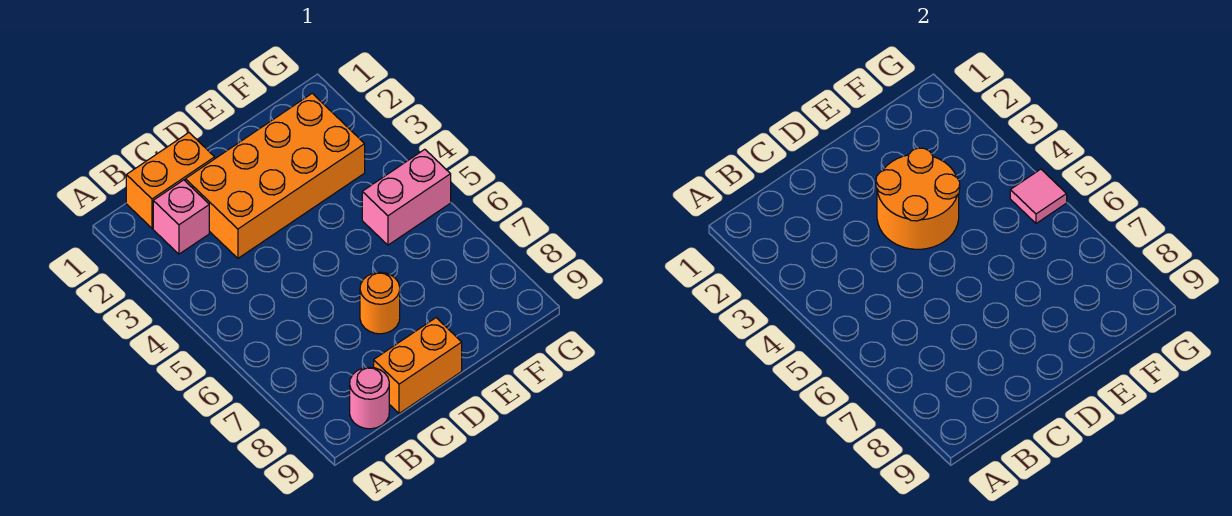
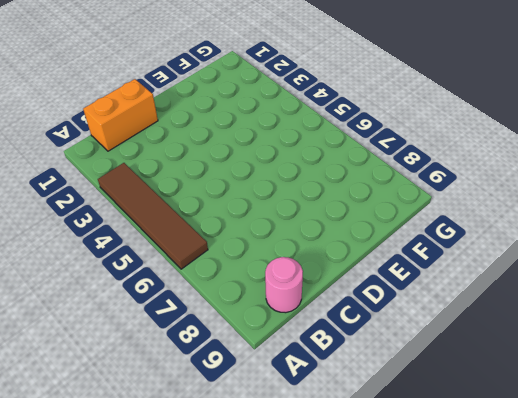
brown tile A3:A6 level 1 -> none
none -> pink brick B2 level 1
none -> orange brick C2:F3 level 1

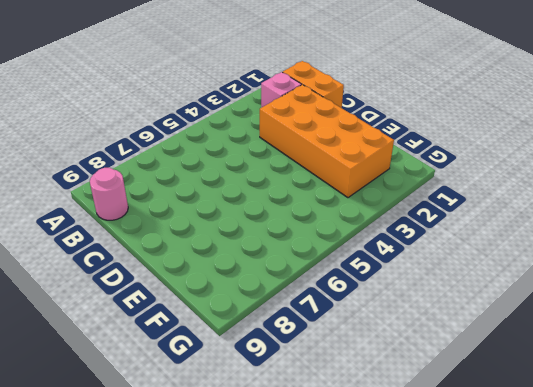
none -> orange brick C9:D9 level 1
none -> orange round brick D7 level 1

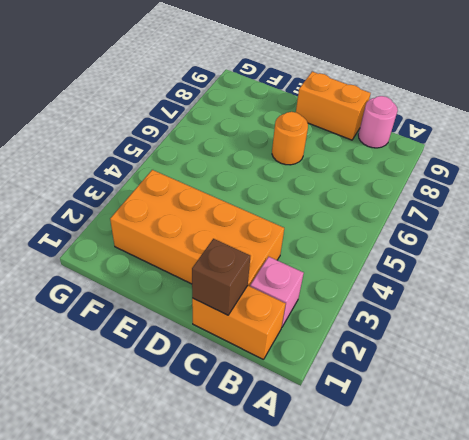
brown brick C1 level 2 -> none
none -> pink brick F5:G5 level 1
none -> orange round brick D3:E4 level 2

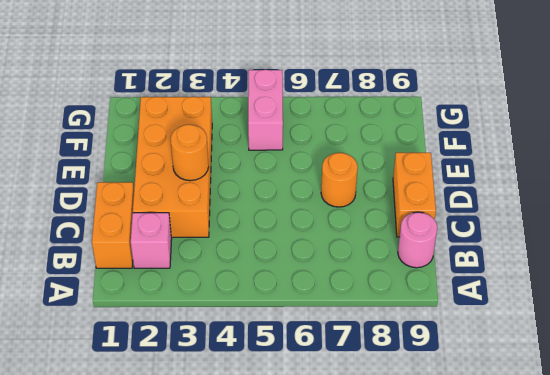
orange round brick D3 level 2 -> orange round brick D3:E4 level 2
none -> pink tile G5 level 2

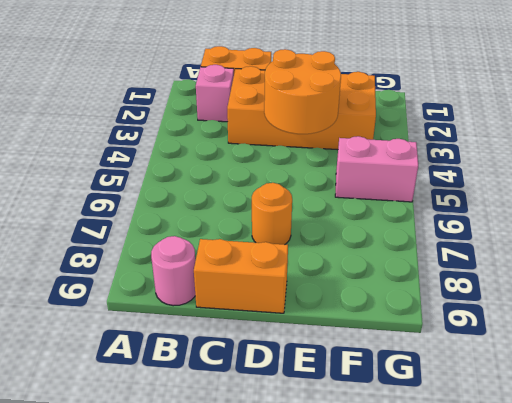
none -> pink tile G5 level 2

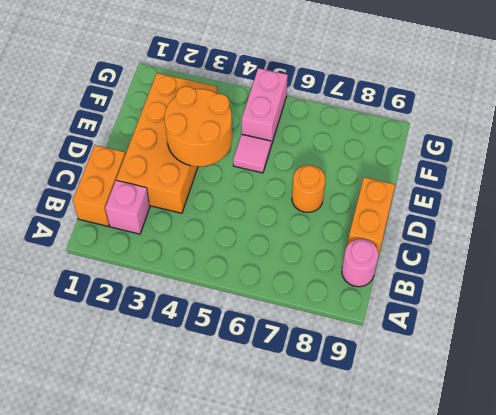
pink tile E5 level 1 -> pink tile G5 level 2

